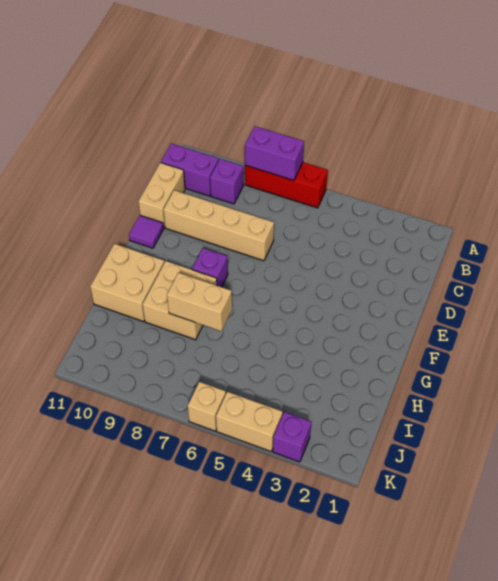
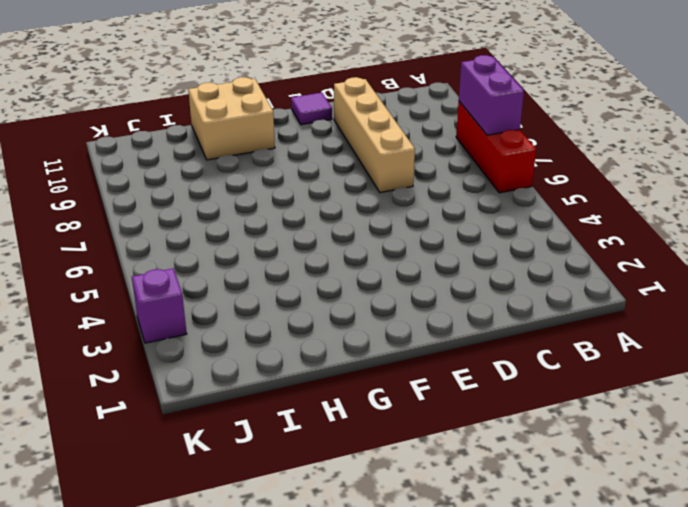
none -> purple brick B9 level 1
none -> purple brick B10:B11 level 1
none -> tan brick C11:D11 level 1

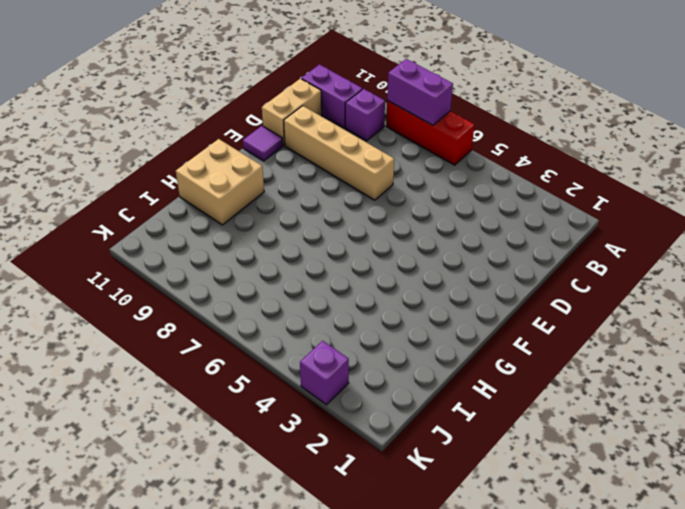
none -> purple brick F8 level 1
none -> tan brick G8:H9 level 1
none -> tan brick K4:K5 level 1

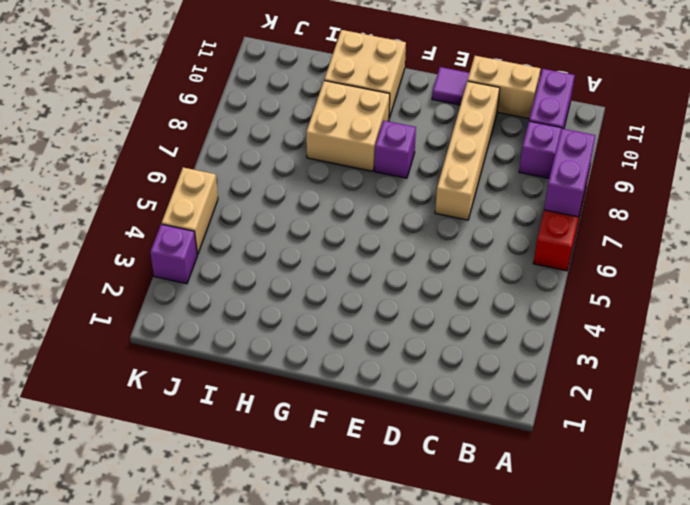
none -> tan brick K6 level 1
none -> tan brick H7:H8 level 2

